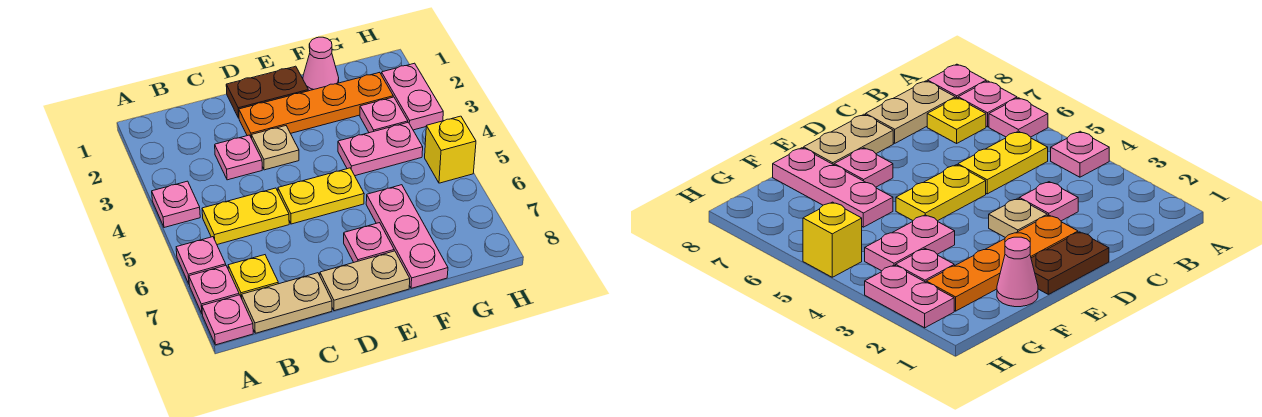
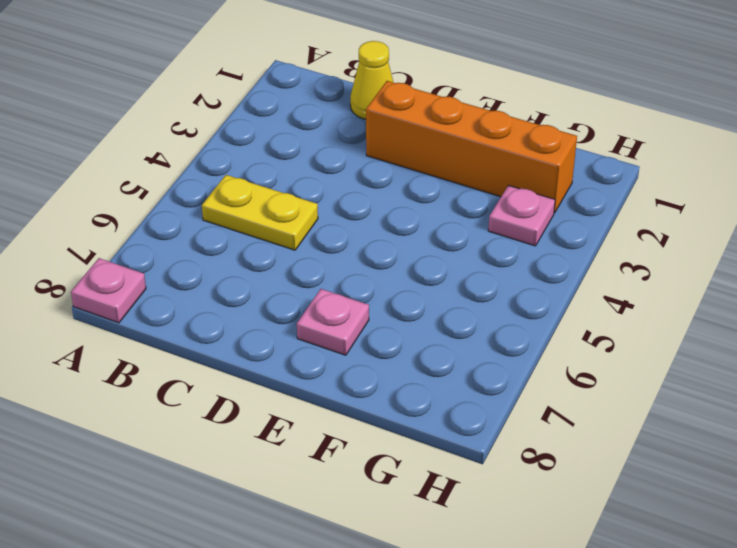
yellow cone C1 level 1 -> none
orange brick D2:G2 level 1 -> orange plate D2:G2 level 1
none -> pink plate A4 level 1
none -> pink plate A6 level 1
none -> pink plate A7 level 1

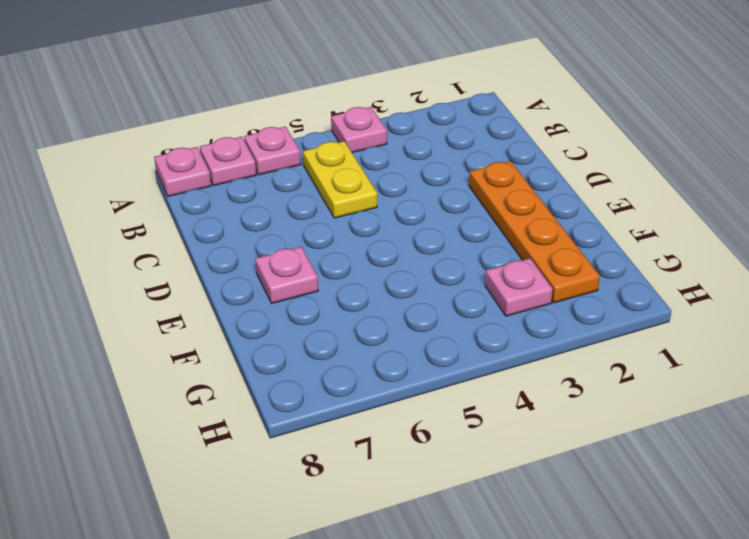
none -> yellow plate B7 level 1
none -> tan plate B8:C8 level 1
none -> pink plate C3 level 1

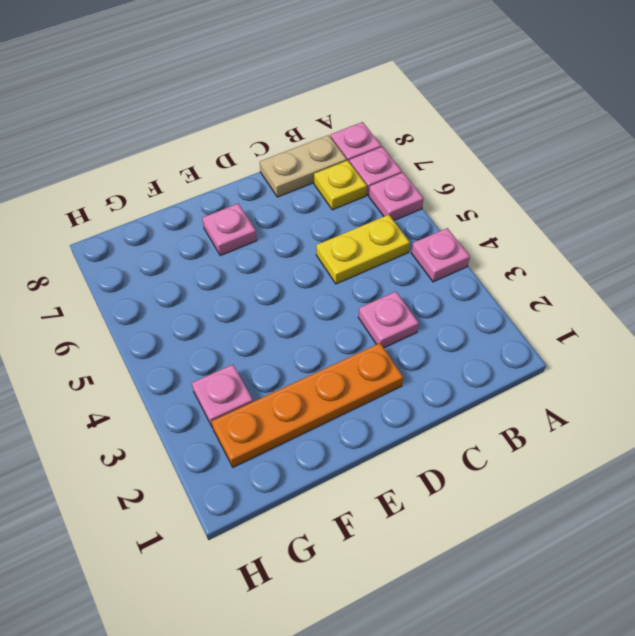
none -> brown plate D1:E1 level 1
none -> tan plate D3 level 1
none -> yellow plate D5:E5 level 1

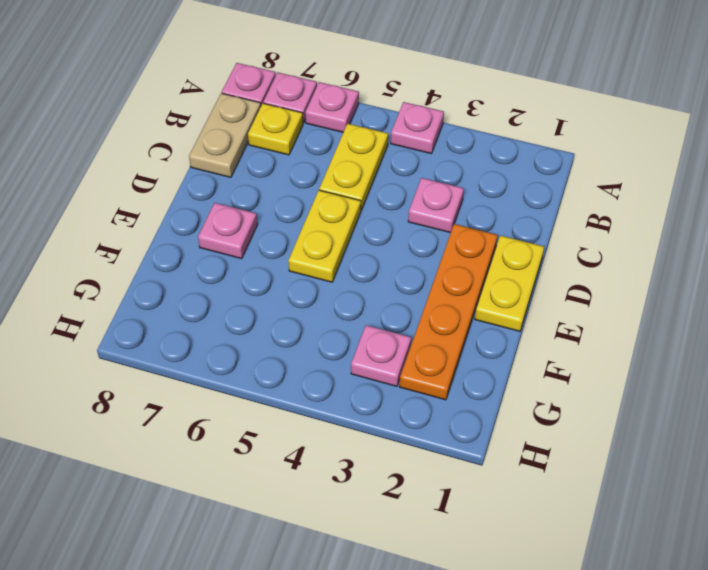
yellow plate D1:E1 level 1 -> brown plate D1:E1 level 1
none -> tan plate D3 level 1
none -> tan plate D8:E8 level 1
none -> pink cone F1 level 1

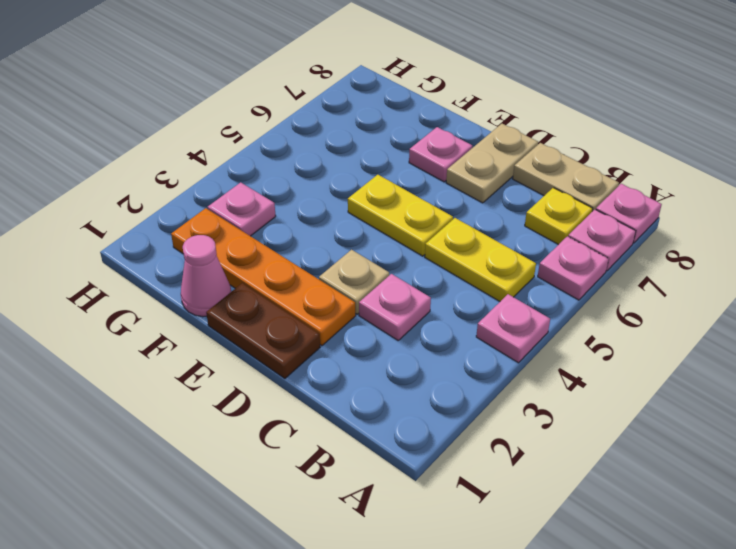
tan plate D7:D8 level 1 -> tan plate D8:E8 level 1
none -> pink plate F4:G4 level 1
none -> pink plate F6:F8 level 1
none -> pink plate H2:H3 level 1

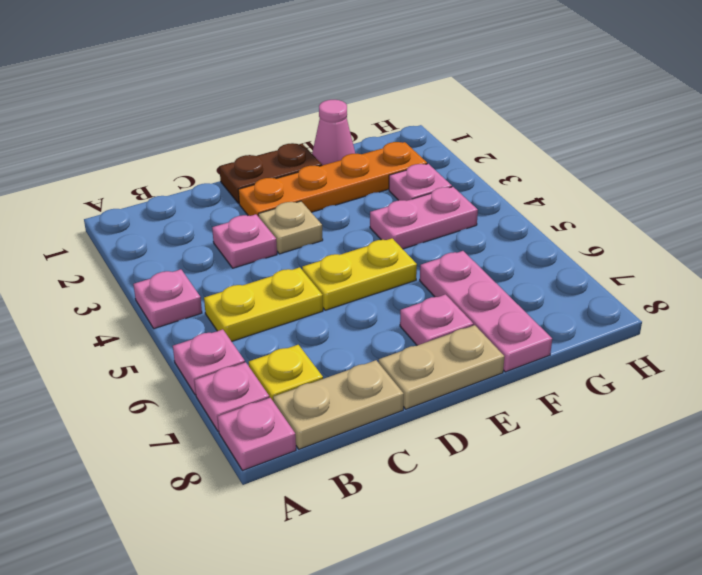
none -> pink plate H2:H3 level 1
none -> yellow brick H5 level 1

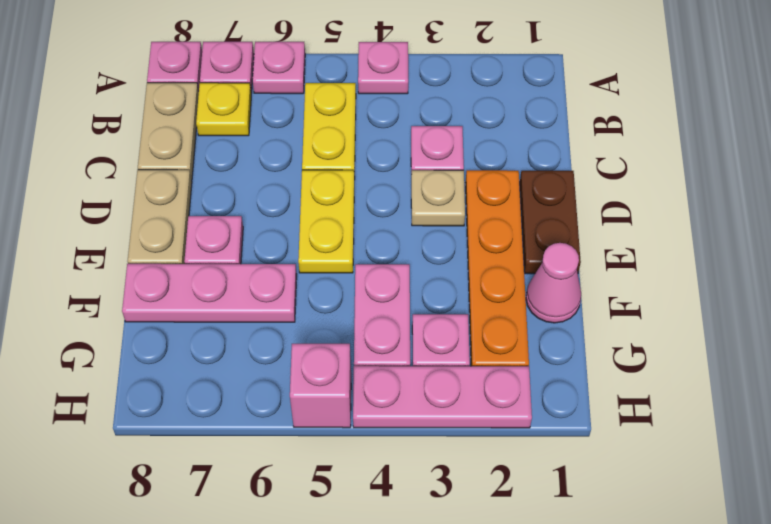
pink plate H2:H4 level 1 -> pink plate H2:H3 level 1
pink brick H5 level 1 -> yellow brick H5 level 1

